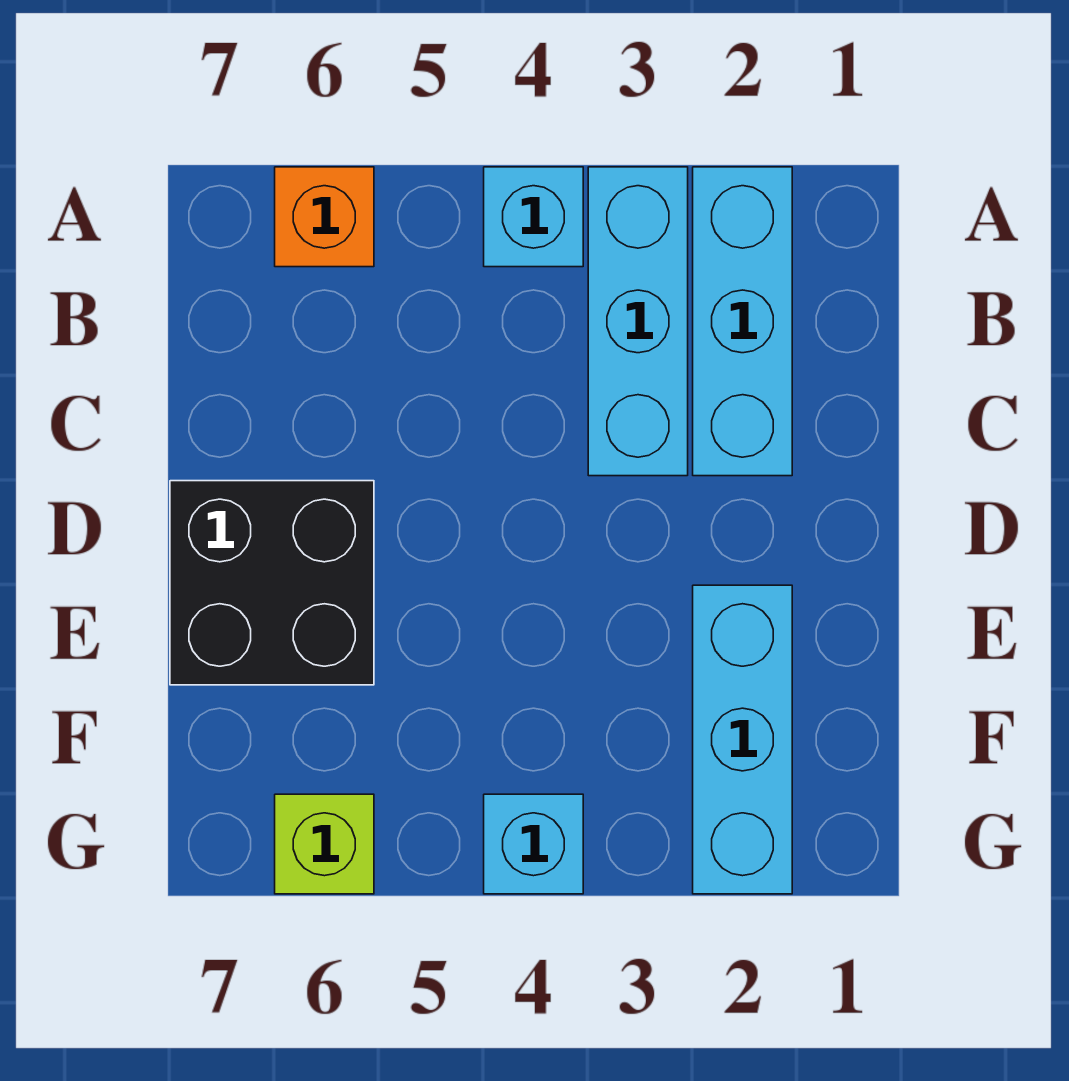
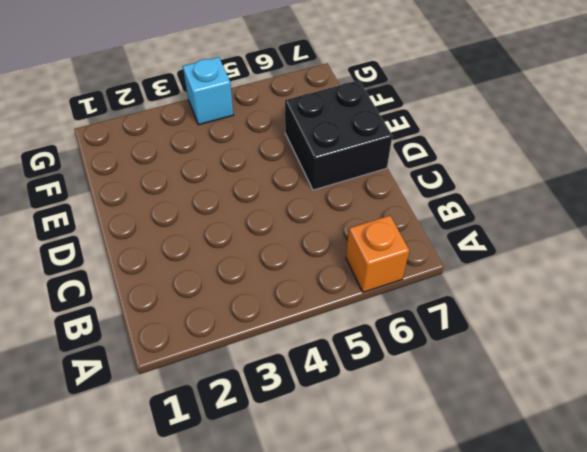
none -> cyan brick A2:C2 level 1
none -> cyan brick A3:C3 level 1

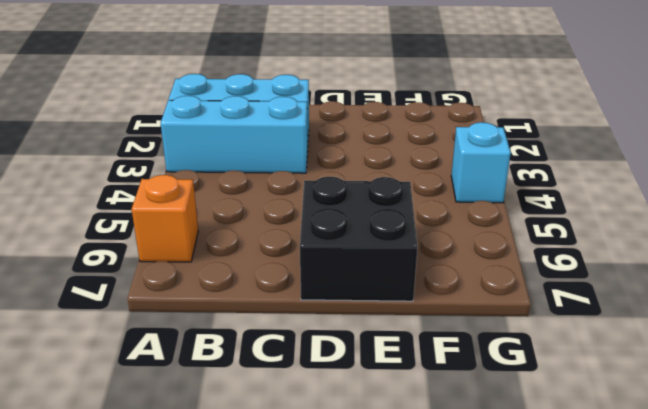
none -> cyan brick A4 level 1
none -> cyan brick E2:G2 level 1

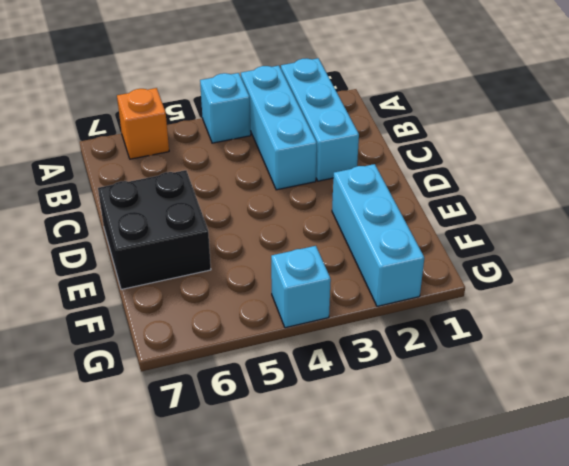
none -> lime brick G6 level 1

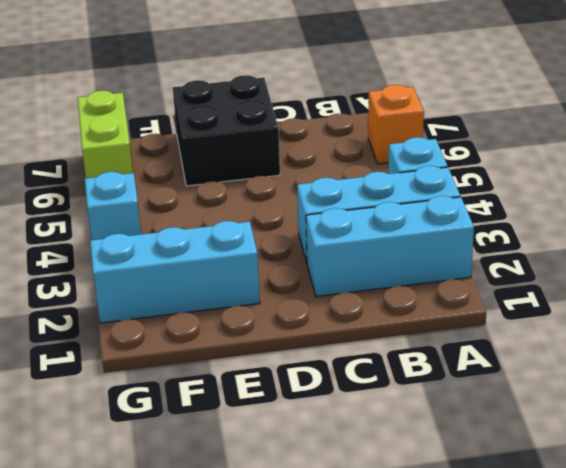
lime brick G6:G7 level 1 -> lime brick G6 level 1

